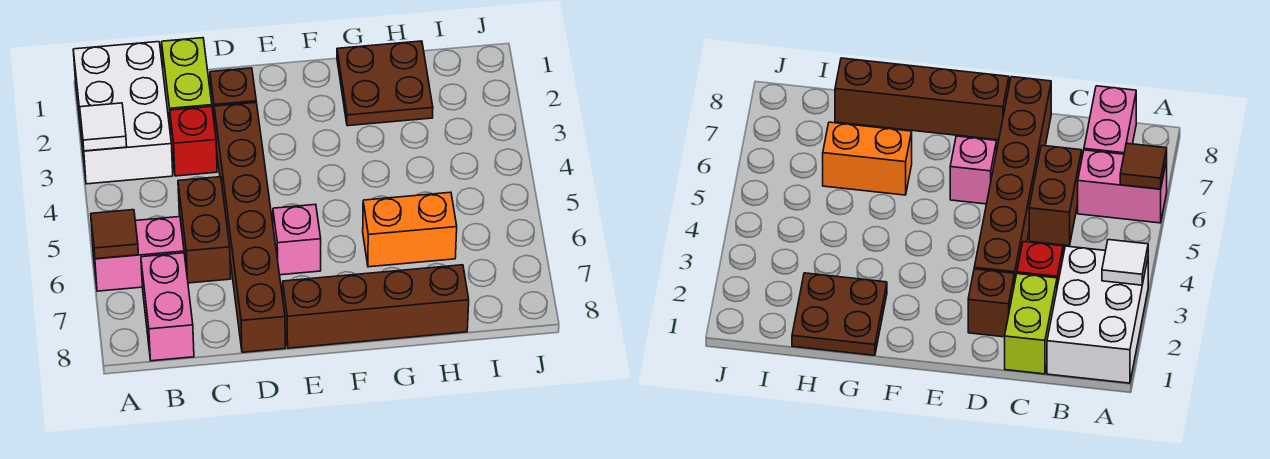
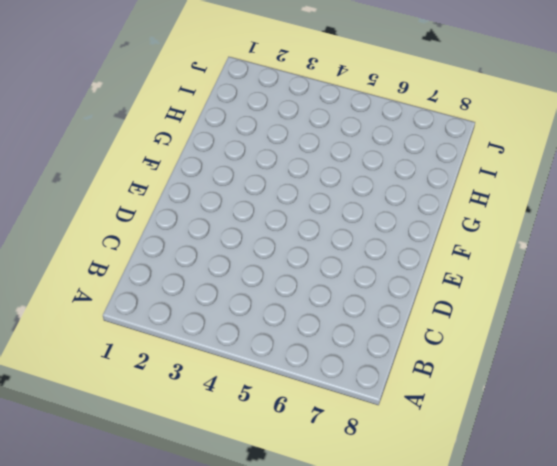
none -> white brick A1:B3 level 1
none -> pink brick A6:B6 level 1
none -> pink brick B7:B8 level 1

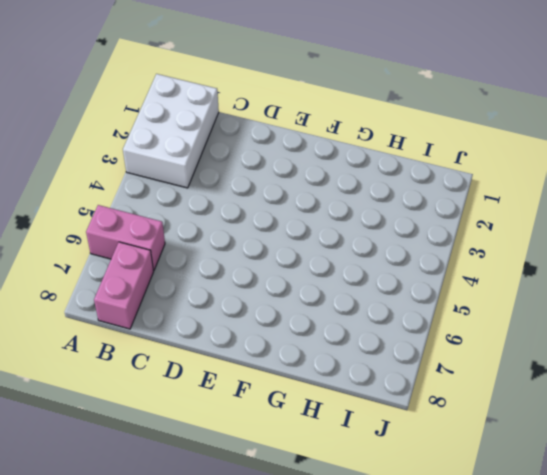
none -> lime brick C1:C2 level 1
none -> red brick C3 level 1
none -> brown brick C5:C6 level 1

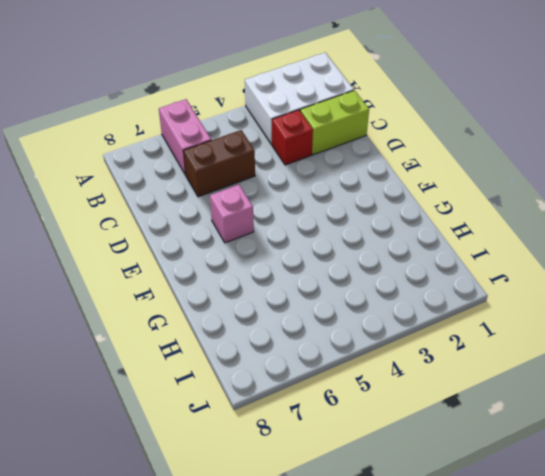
none -> pink brick B7:B8 level 1
none -> brown brick D2 level 1
none -> brown brick D3:D8 level 1

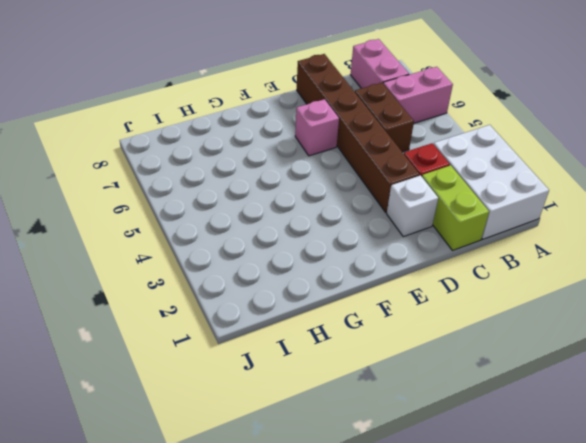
white brick D2 level 1 -> brown brick D2 level 1
none -> brown brick E8:H8 level 1
none -> brown plate G1:H2 level 1
none -> orange brick G6:H6 level 1

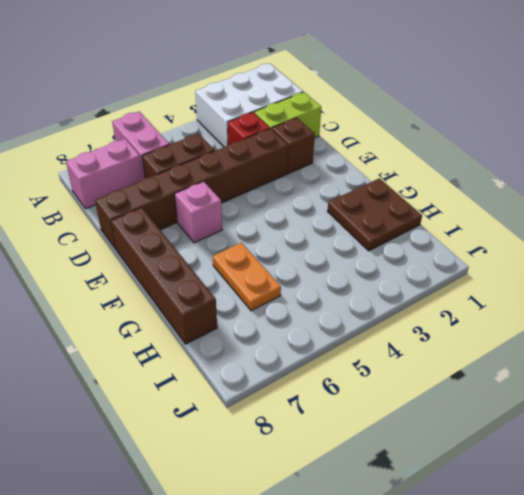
orange plate G6:H6 level 1 -> orange brick G6:H6 level 1
none -> white tile A3 level 2
none -> brown tile A6 level 2

